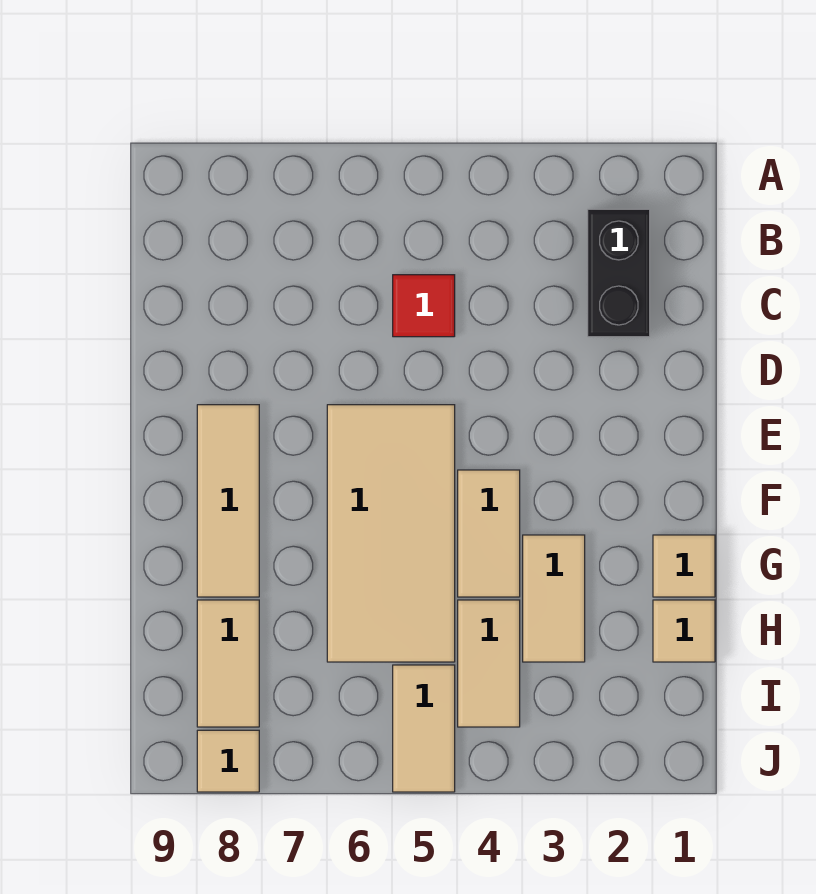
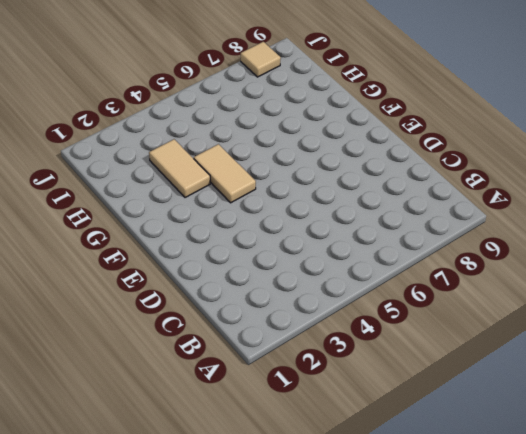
none -> black brick B2:C2 level 1
none -> red tile C5 level 1
none -> tan tile E5:H6 level 1

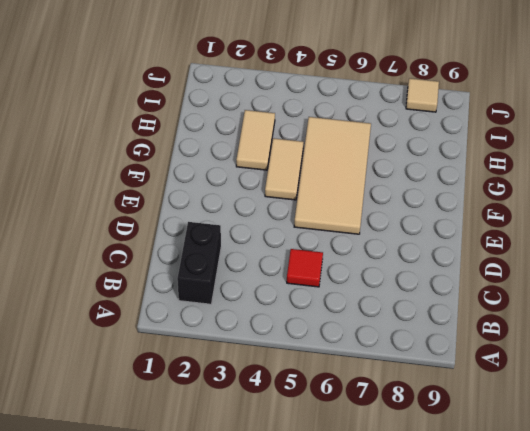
none -> tan tile E8:G8 level 1
none -> tan tile G1 level 1
none -> tan tile H1 level 1

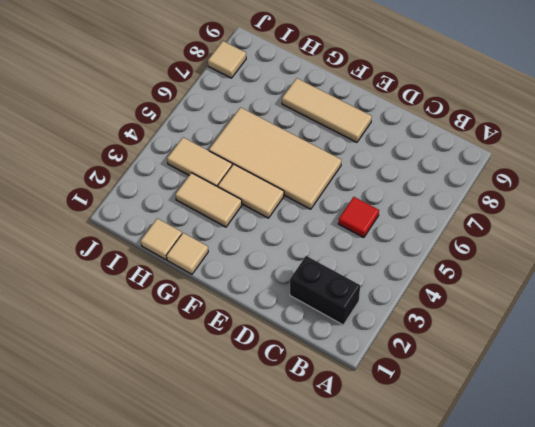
none -> tan tile H8:I8 level 1
none -> tan tile I5:J5 level 1

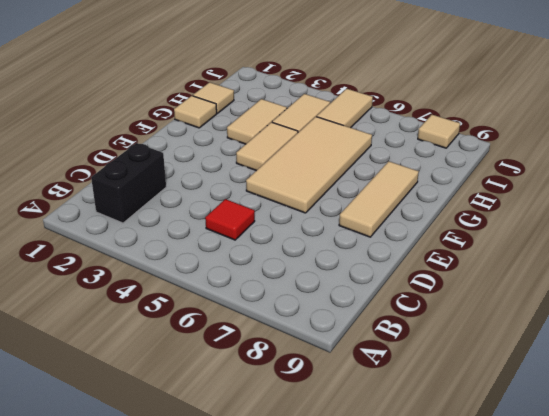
none -> tan tile H8:I8 level 1

